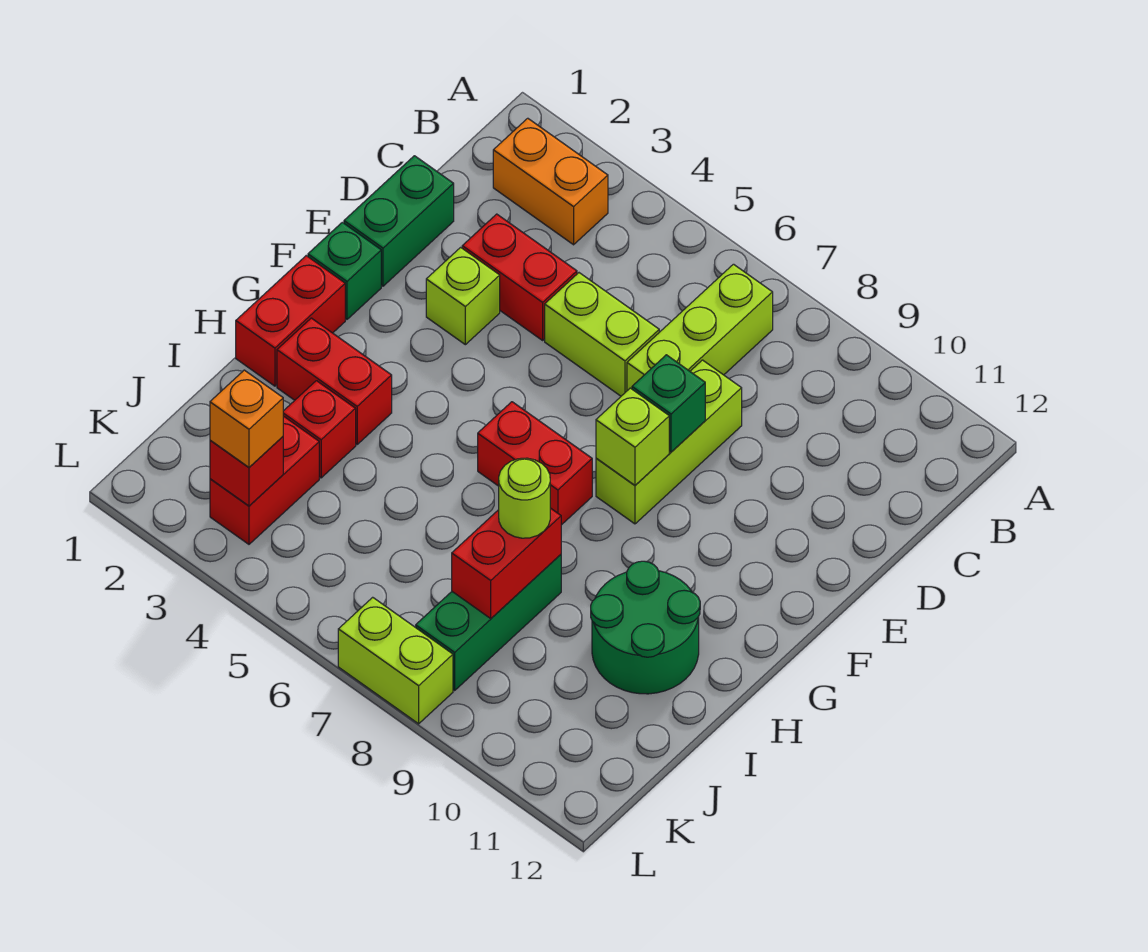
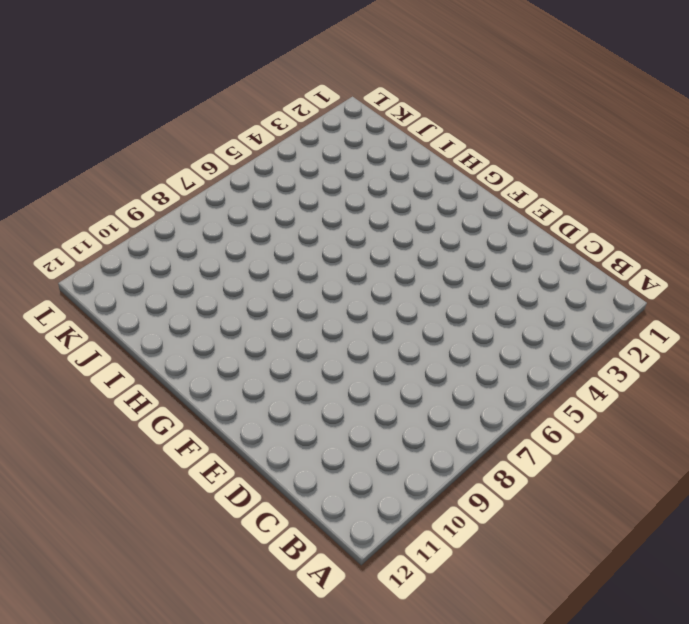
none -> orange brick B2:B3 level 1
none -> lime brick B7:D7 level 1
none -> green brick D1:E1 level 1

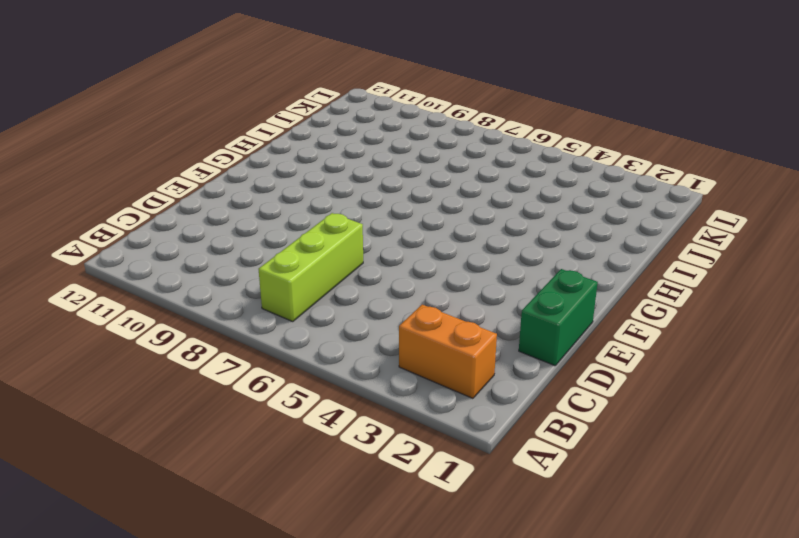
none -> red brick D3:D4 level 1
none -> lime brick D5:D6 level 1
none -> lime brick D8:F8 level 1

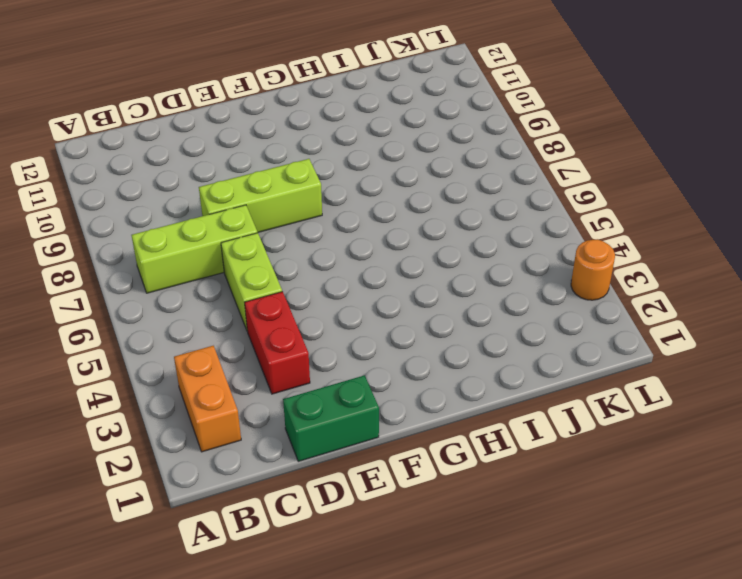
orange round brick L3 level 1 -> none
none -> lime brick E3 level 1
none -> green brick F1 level 1
none -> red brick G1:H1 level 1

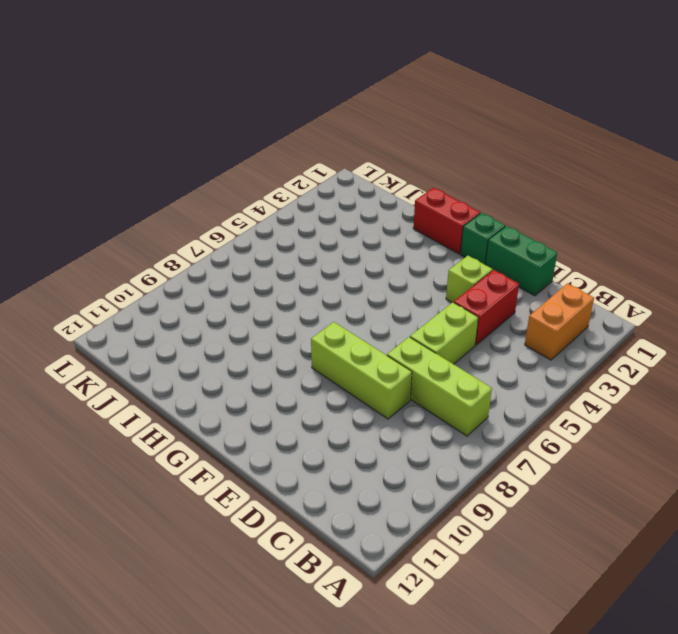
none -> red brick G6:G7 level 1
none -> red brick H2:H3 level 1
none -> green round brick H10:I11 level 1

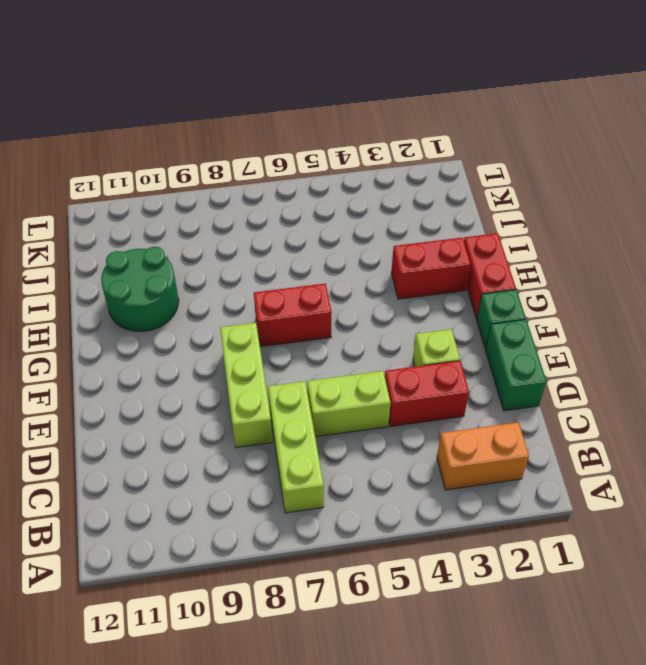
none -> red brick I3 level 1
none -> green brick I8:K8 level 1
none -> red brick J3:K3 level 1

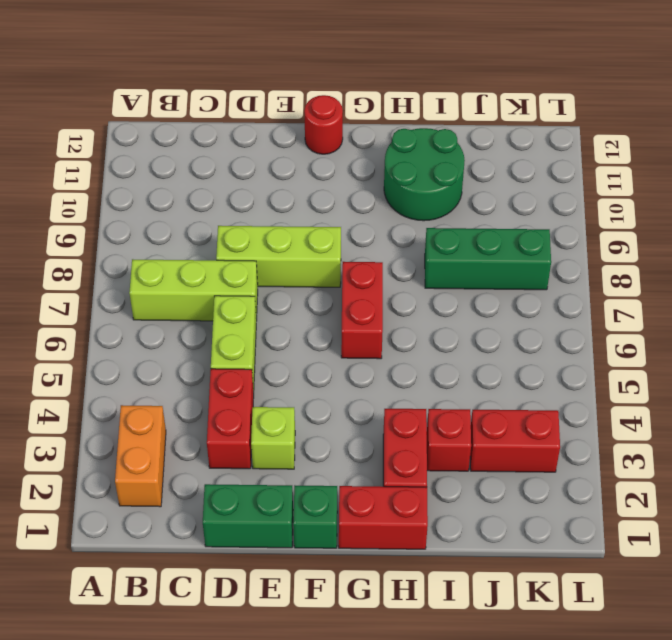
red round brick F12 level 1 -> none
none -> lime brick L7:L8 level 1
none -> green brick E8 level 2
none -> lime brick F8 level 2

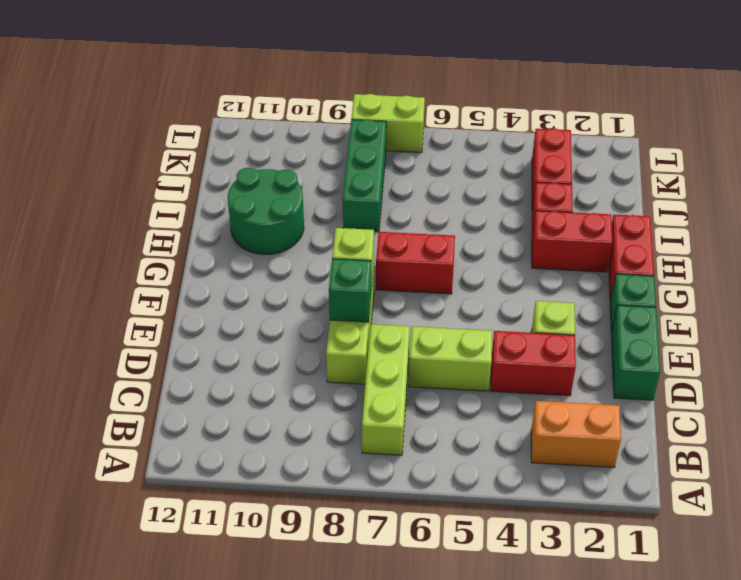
none -> red brick I8:J8 level 2
none -> red brick K3 level 2
none -> lime round brick I8 level 3

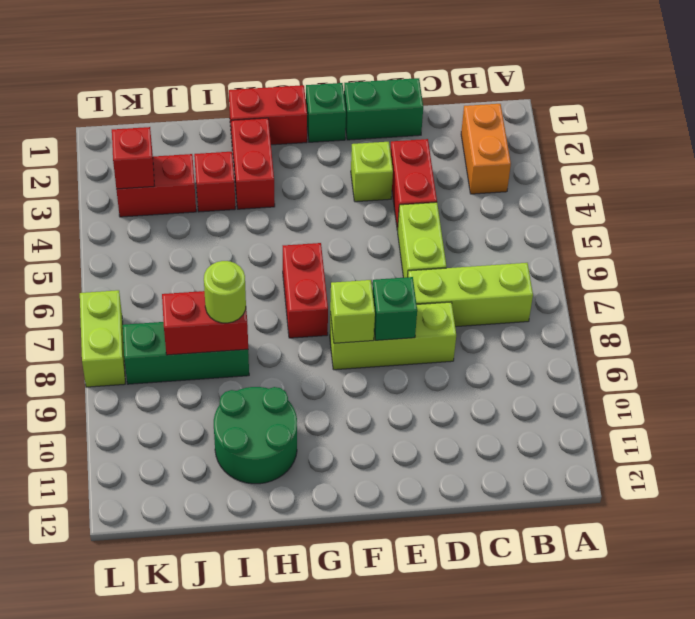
none -> orange brick K3 level 3

